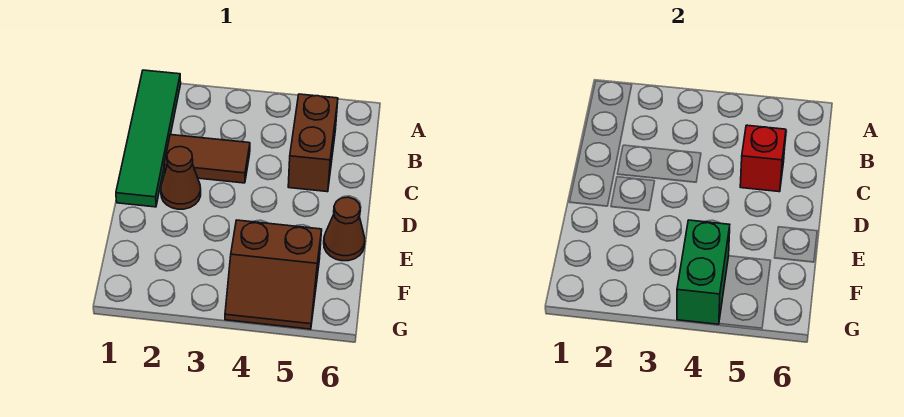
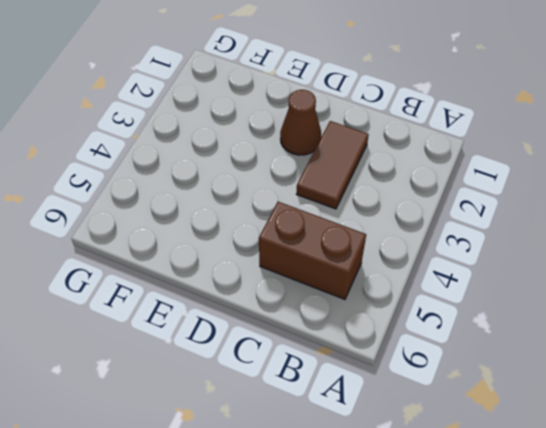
none -> green tile A1:D1 level 1
none -> brown cone E6 level 1

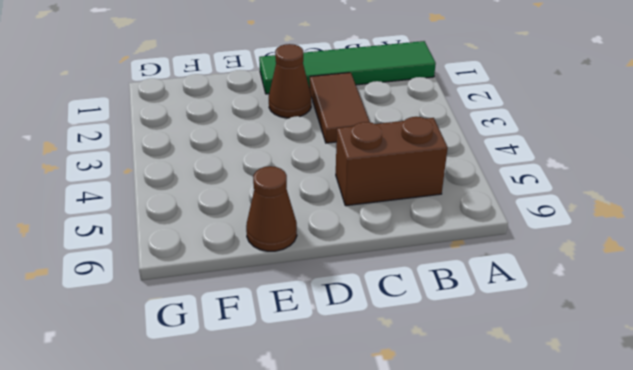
none -> brown slope F4:G5 level 1 top F
none -> red brick C5 level 2

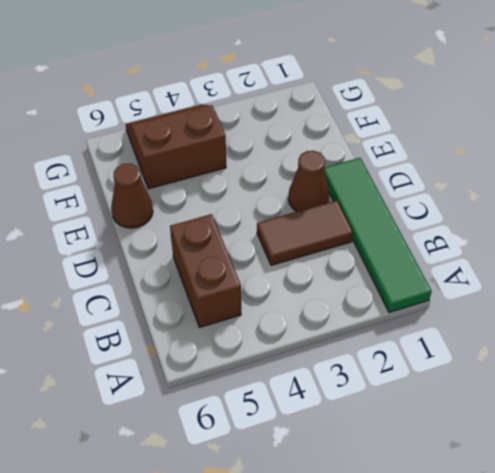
none -> red brick C5 level 2
none -> green brick F4:G4 level 2

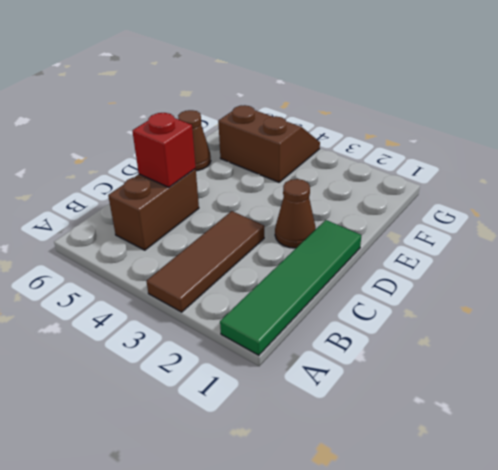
brown tile A3:C3 level 1 -> brown tile C2:C3 level 1
none -> green brick F4:G4 level 2

